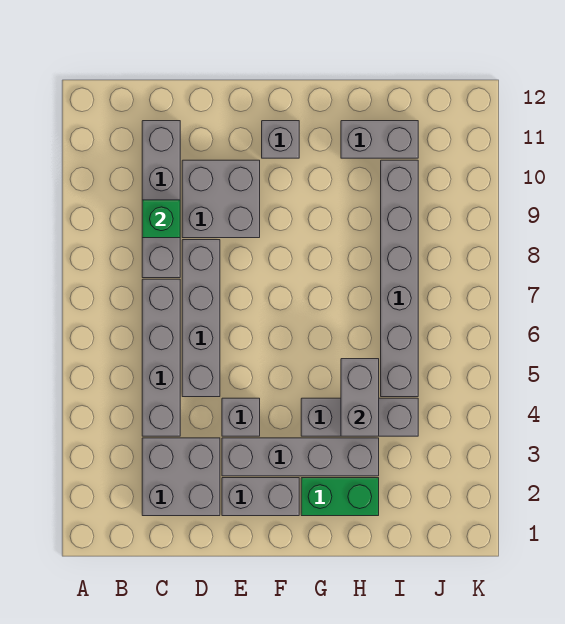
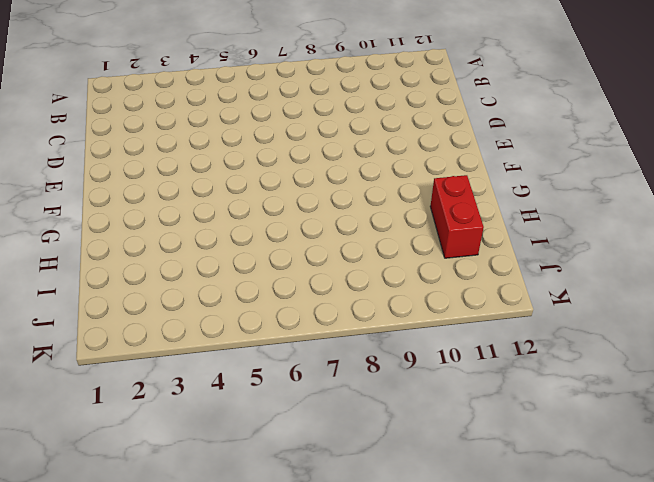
red brick H11:I11 level 1 -> grey brick H11:I11 level 1
none -> grey brick C2:D3 level 1
none -> grey brick C4:C7 level 1
none -> grey brick C8:C11 level 1

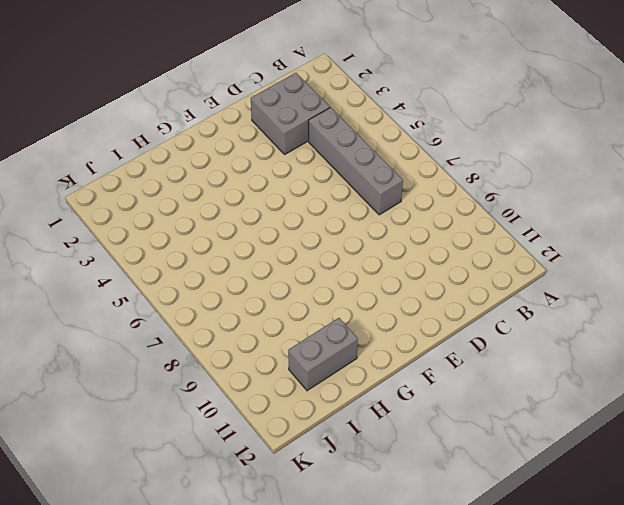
none -> grey brick C8:C11 level 1
none -> grey brick D5:D8 level 1
none -> grey brick D9:E10 level 1

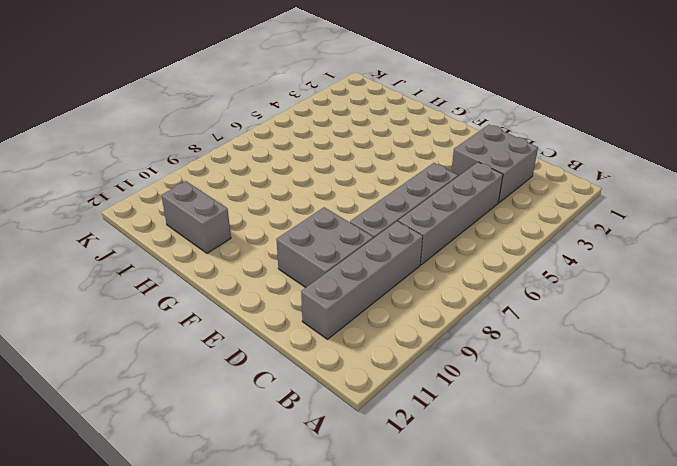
none -> grey brick E2:F2 level 1
none -> grey brick E3:H3 level 1
none -> grey brick E4 level 1

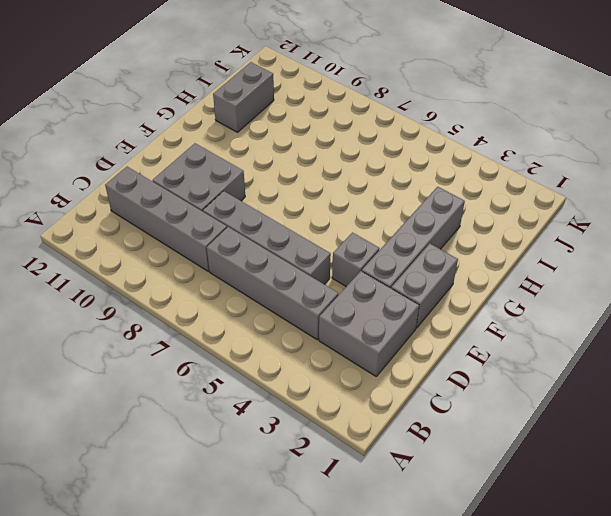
none -> grey brick F11 level 1
none -> green brick G2:H2 level 1
none -> grey brick G4:I4 level 1

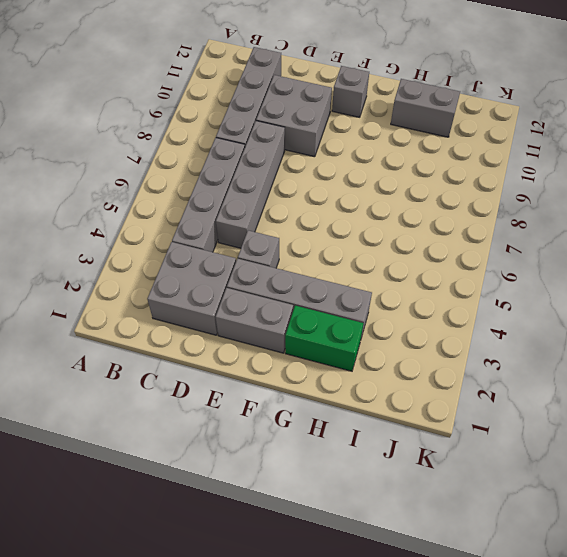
none -> grey brick G4:I4 level 1
none -> grey brick I5:I10 level 1
none -> green brick C9 level 2

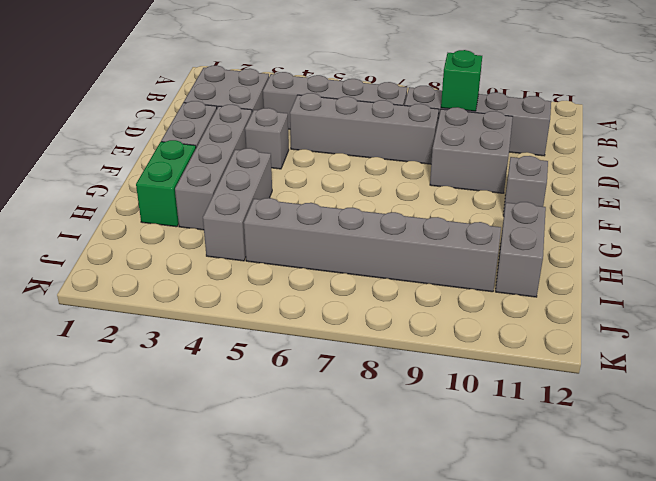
none -> grey brick H4:H5 level 2

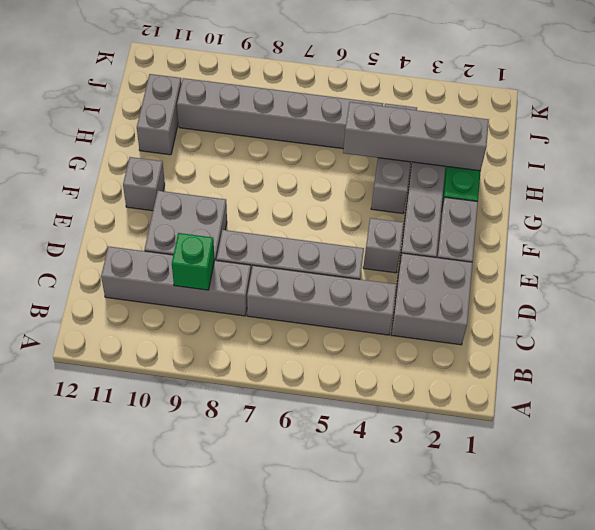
grey brick H2:H5 level 2 -> grey brick H4:H5 level 2

